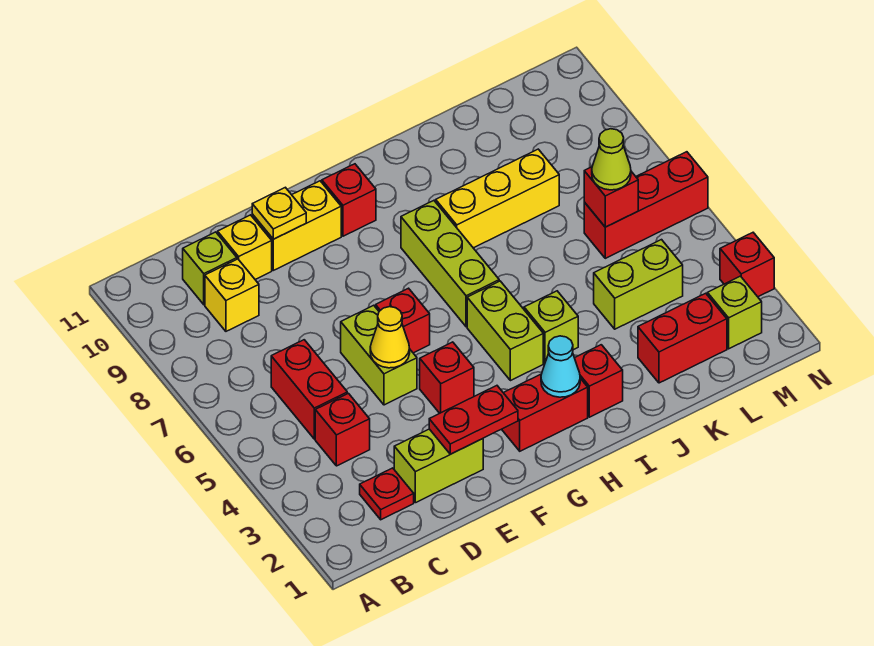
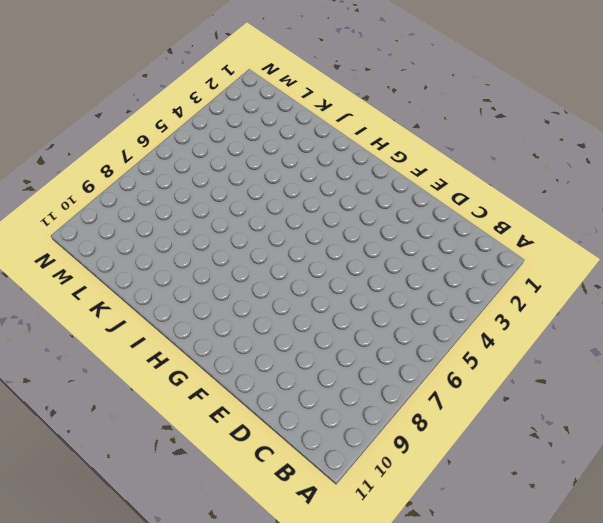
none -> red plate C2 level 1
none -> red brick C4 level 1
none -> red brick C5:C6 level 1

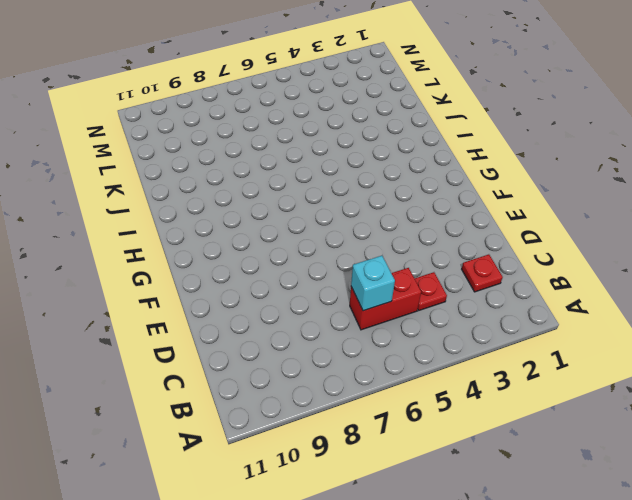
red plate C4 level 1 -> red brick C4 level 1
cyan brick C6 level 2 -> none
none -> yellow brick C9 level 1
none -> lime brick C10 level 1
none -> lime brick D2:E2 level 1

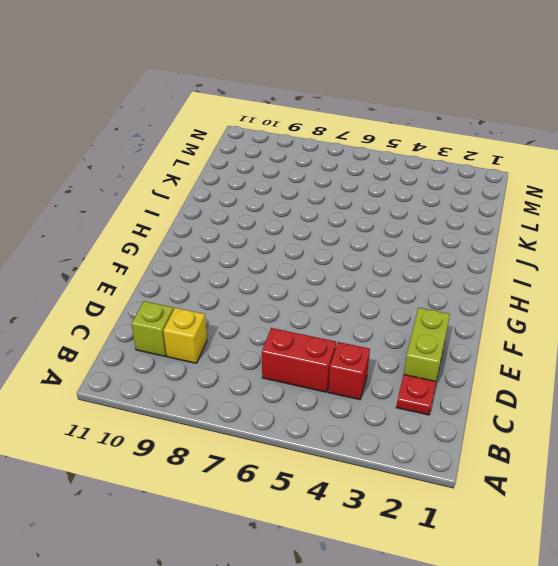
none -> yellow brick D10 level 1
none -> lime brick E5:E6 level 1
none -> yellow brick E10:F10 level 1

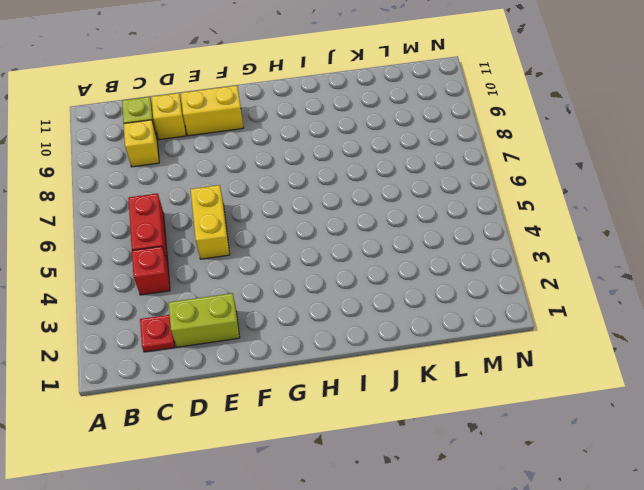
yellow brick E5:E6 level 1 -> lime brick E5:E6 level 1
none -> red brick F4 level 1
none -> red brick F6 level 1
none -> red brick G2:H2 level 1

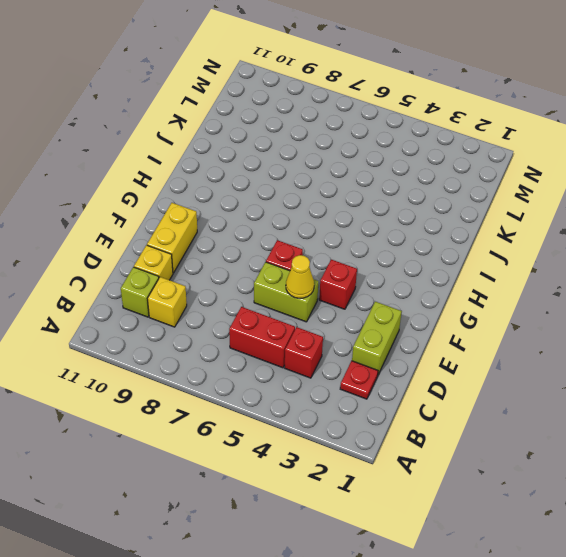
none -> red brick G2:H2 level 1
none -> red brick G10 level 1
none -> lime brick H4:H5 level 1

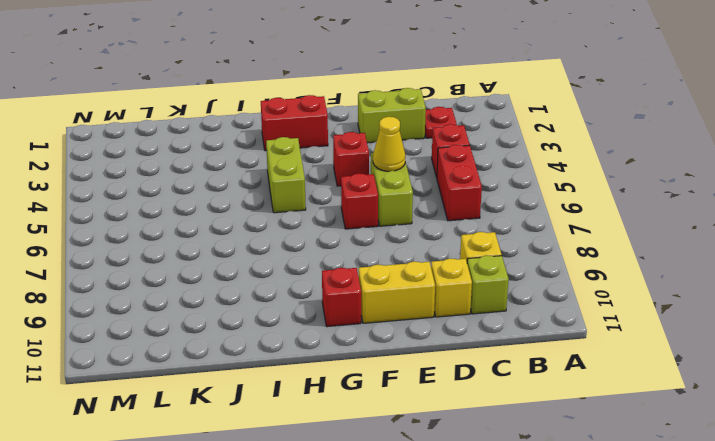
none -> lime brick H6:H8 level 1
none -> red brick I2 level 1
none -> lime brick I4 level 1

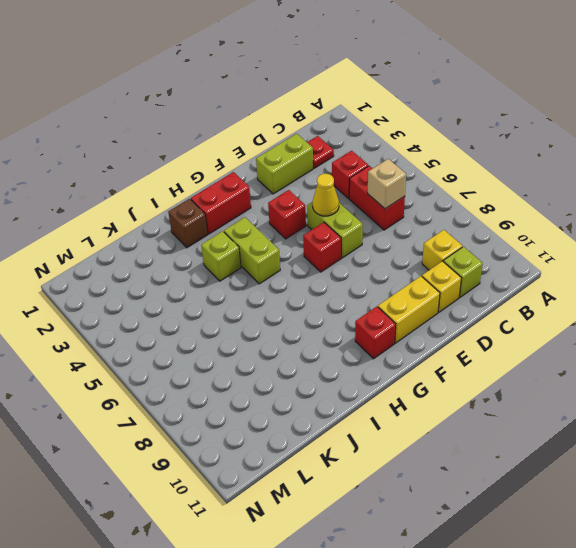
tan brick C6 level 2 -> none
brown brick I2 level 1 -> red brick I2 level 1
none -> lime brick H6:H8 level 1
none -> yellow brick I8:K8 level 1
none -> red brick K2:L2 level 1

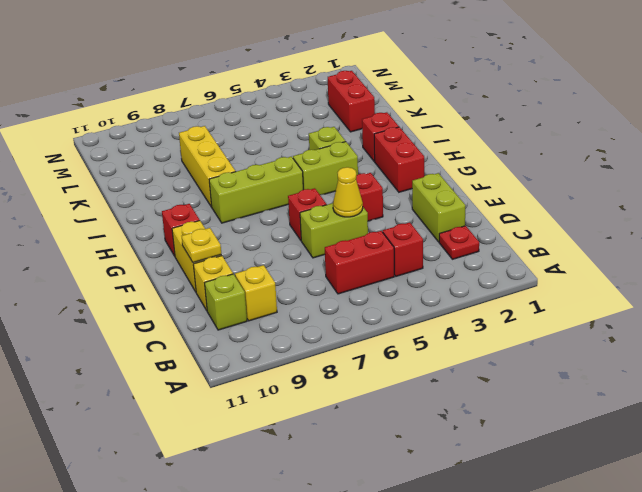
none -> lime brick K4:L4 level 1
none -> red brick L6:N6 level 1
none -> lime brick M2 level 1

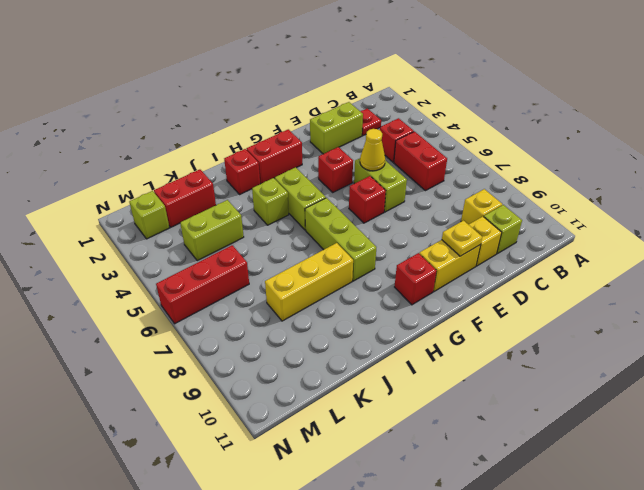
none -> red brick N3 level 1
none -> red plate E2:F2 level 2
none -> cyan cone H2 level 2

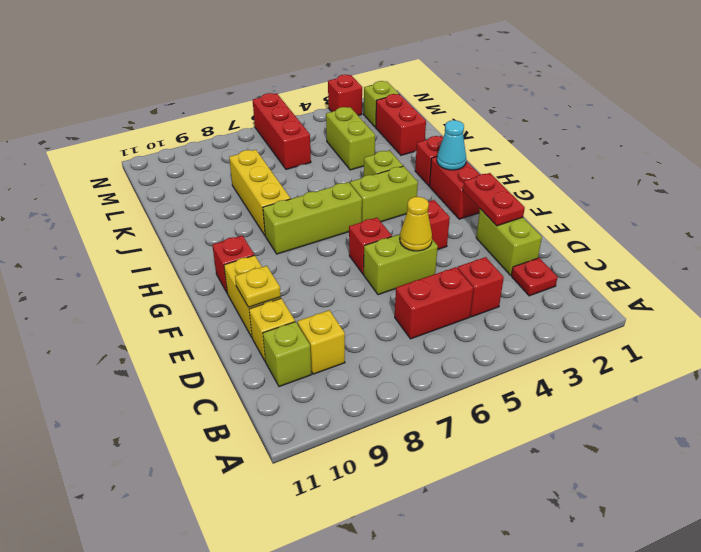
none -> red brick L6 level 2
none -> lime cone L6 level 3

